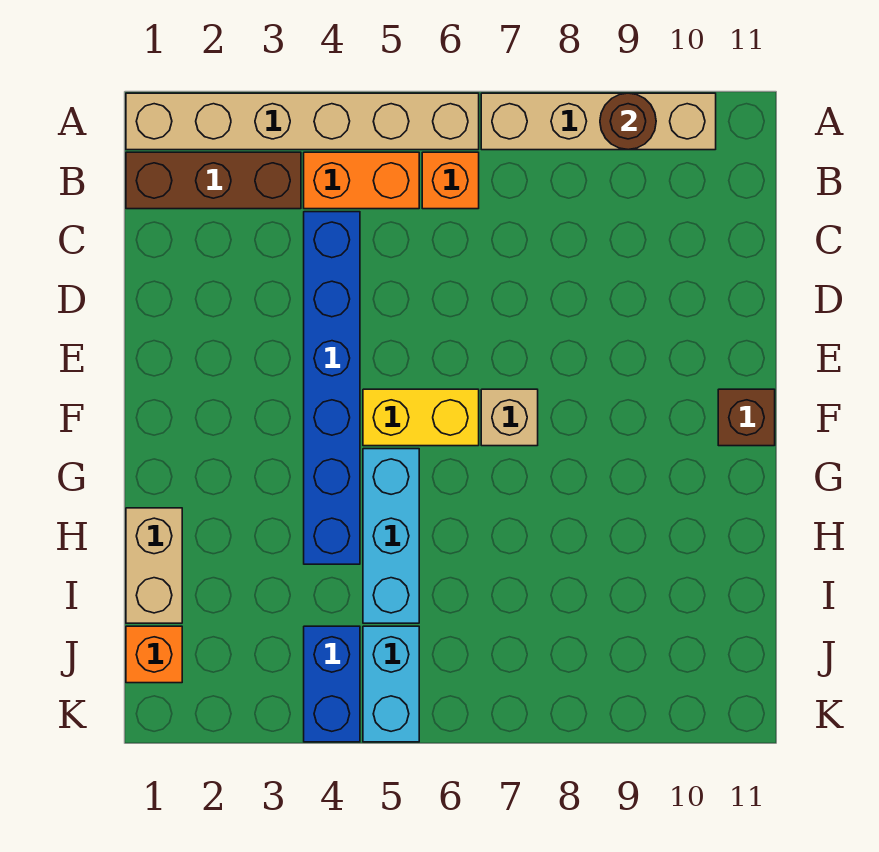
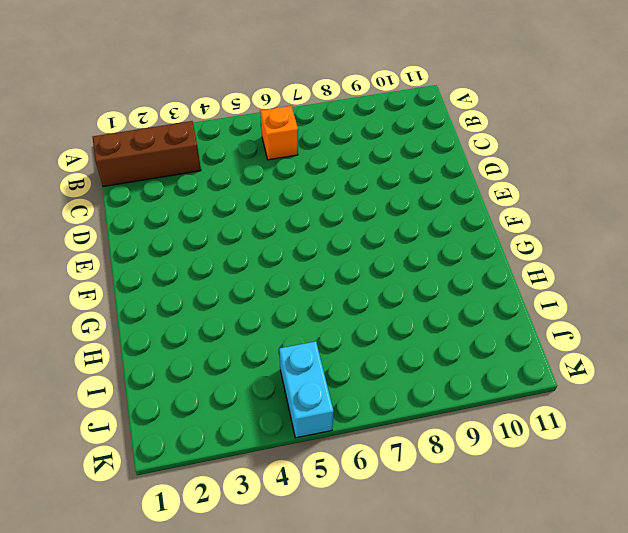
none -> tan brick A1:A6 level 1
none -> tan brick A7:A10 level 1
none -> orange brick B4:B5 level 1

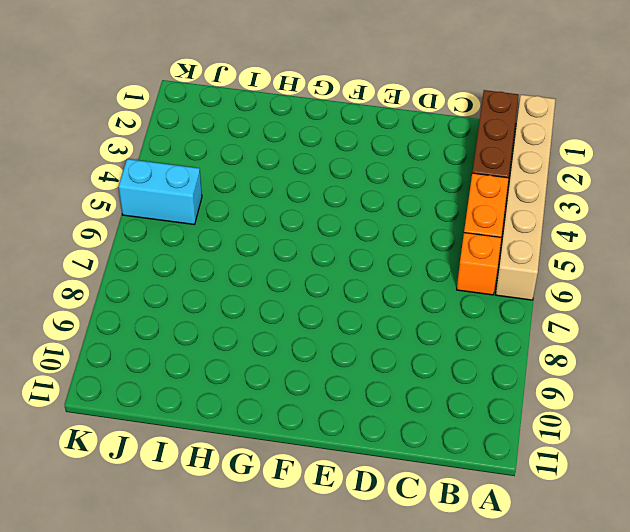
none -> tan brick A7:A10 level 1
none -> blue brick C4:H4 level 1
none -> yellow brick F5:F6 level 1

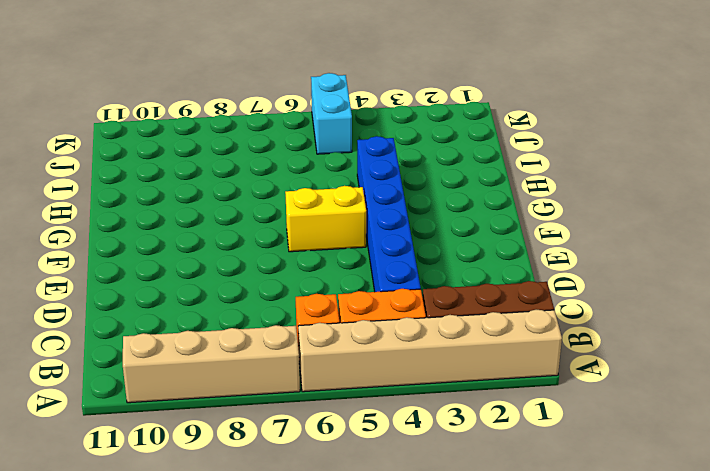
none -> tan brick F7 level 1
none -> brown brick F11 level 1
none -> cyan brick G5:I5 level 1

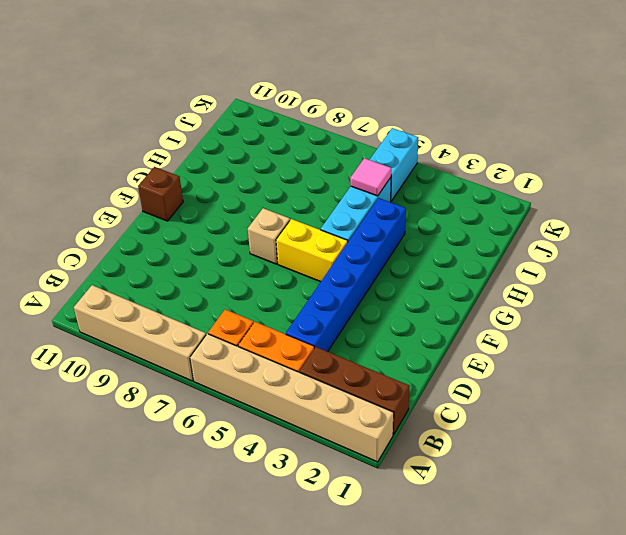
pink tile I5 level 2 -> none
none -> tan brick H1:I1 level 1
none -> orange brick J1 level 1
none -> blue brick J4:K4 level 1

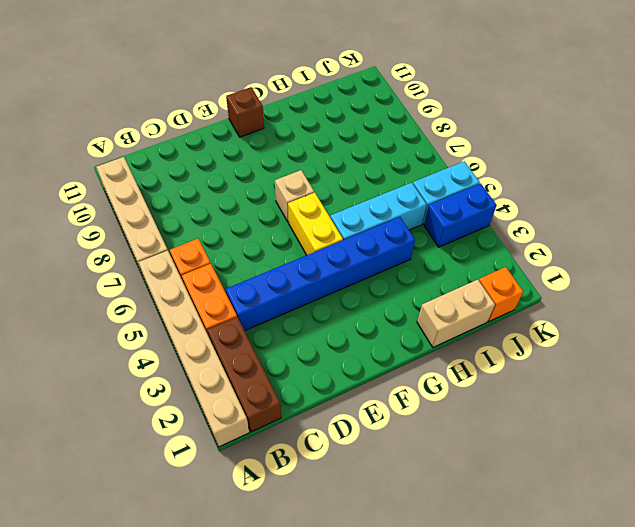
none -> brown round brick A9 level 2

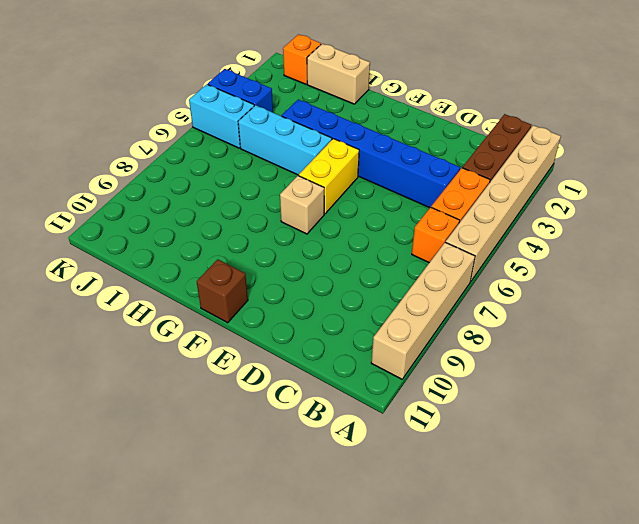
none -> brown round brick A9 level 2

